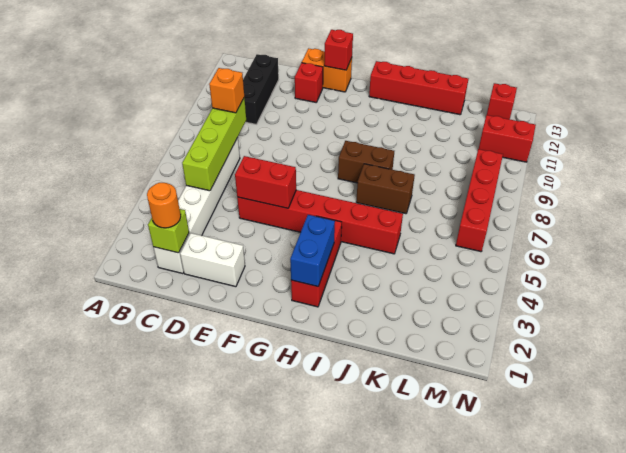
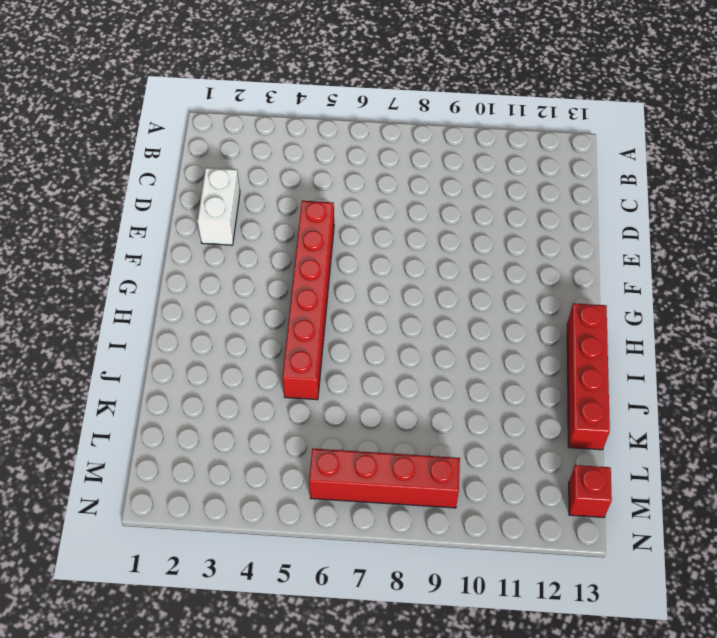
none -> white brick C2:C7 level 1
none -> black brick C10:C12 level 1
none -> red brick E12 level 1

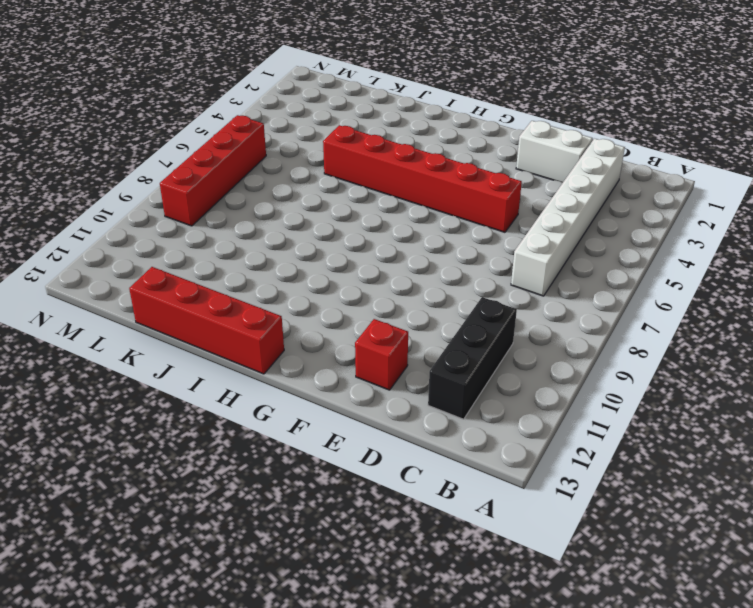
none -> orange brick E13:F13 level 1
none -> red brick H2:H4 level 1
none -> brown brick H8:I8 level 1

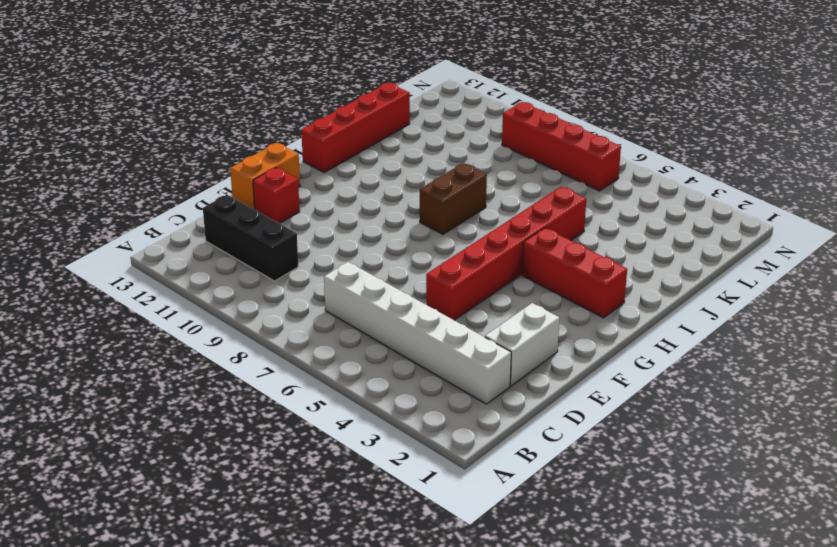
none -> brown brick I7:J7 level 1
none -> red brick M11:N11 level 1
none -> red brick M13 level 1

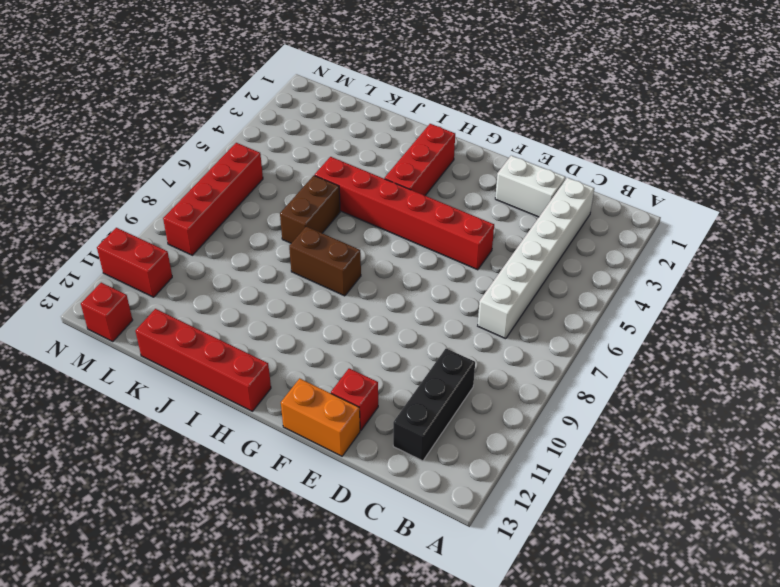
brown brick J6:J7 level 1 -> brown brick I7:J7 level 1
none -> lime brick C2 level 2
none -> lime brick C5:C8 level 2
none -> red brick E5:F5 level 2

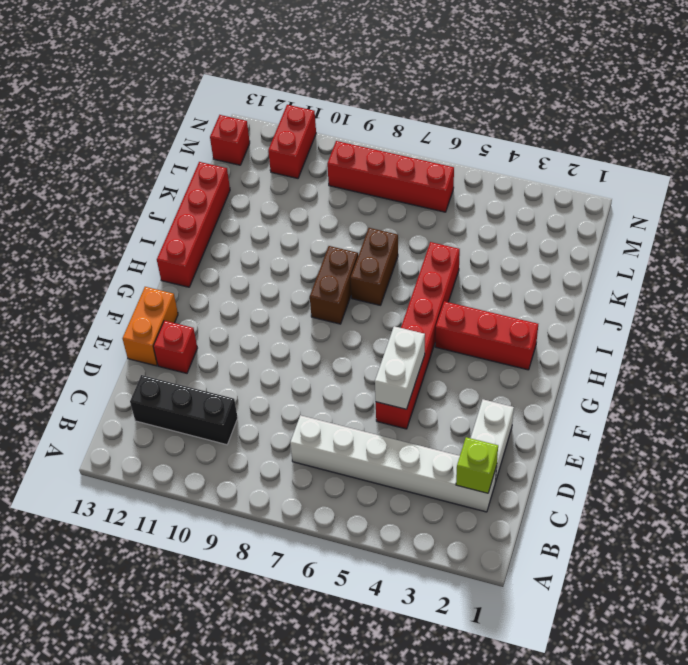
white brick E5:F5 level 2 -> red brick E5:F5 level 2
none -> lime brick C5:C8 level 2
none -> red brick F13 level 2
none -> blue brick H2:H3 level 2

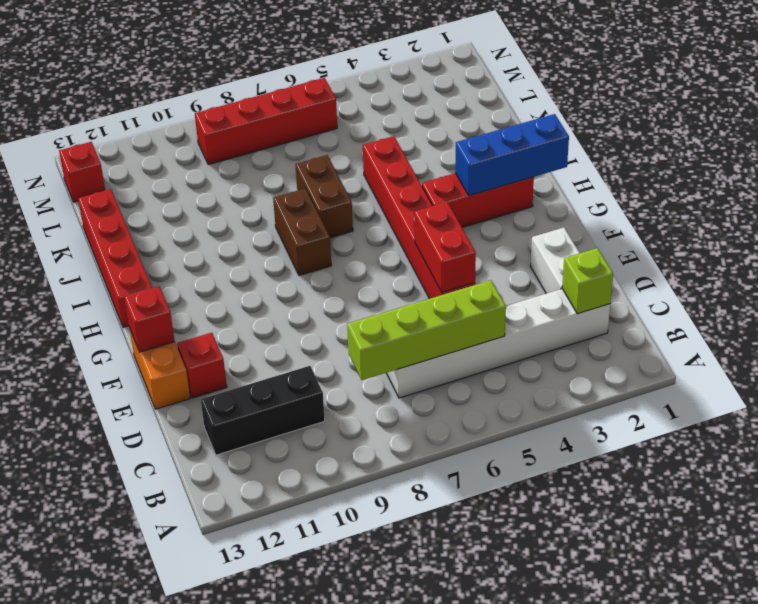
blue brick H1:H3 level 2 -> blue brick H2:H3 level 2
none -> red brick M11:N11 level 1
none -> orange round brick C2 level 3
none -> orange brick C8 level 3

